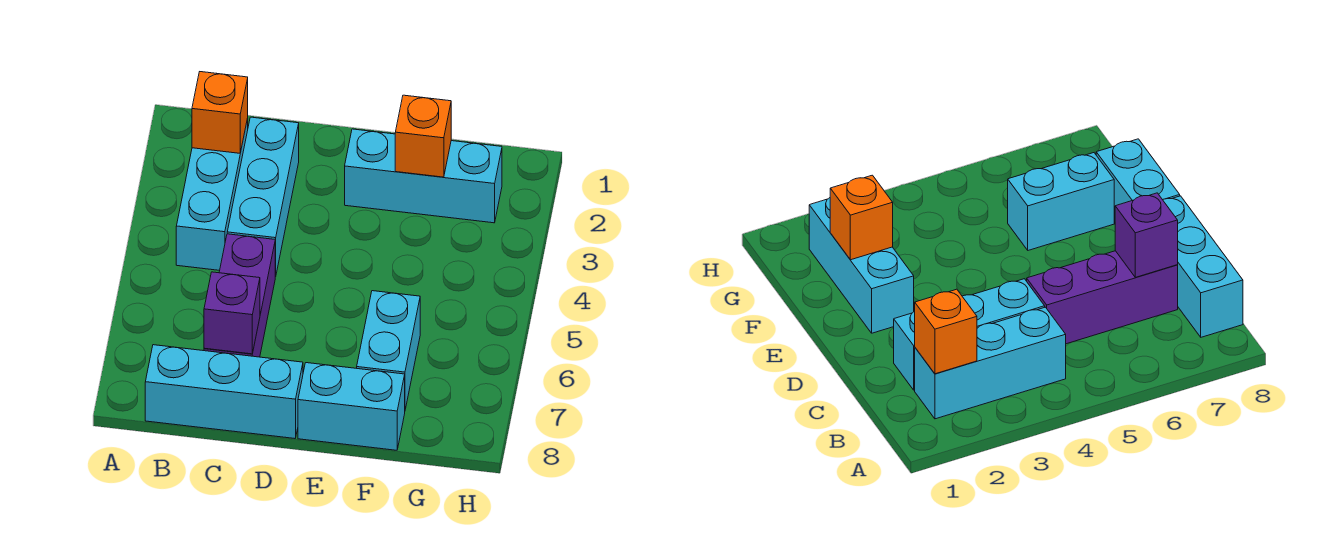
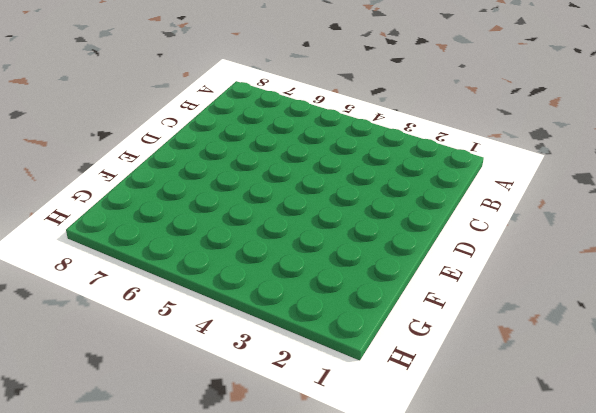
none -> cyan brick B2:B4 level 1
none -> cyan brick B8:D8 level 1

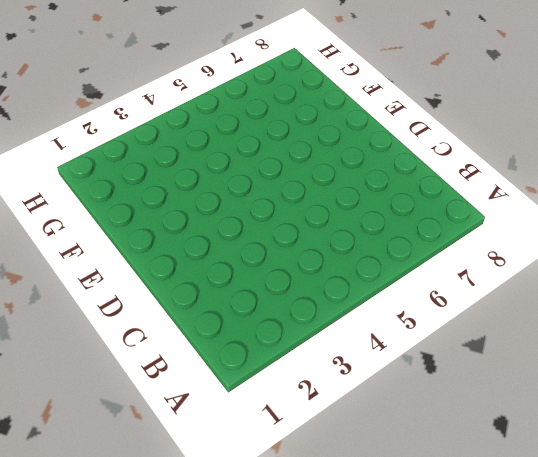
none -> cyan brick B2:B4 level 1
none -> cyan brick B8:D8 level 1

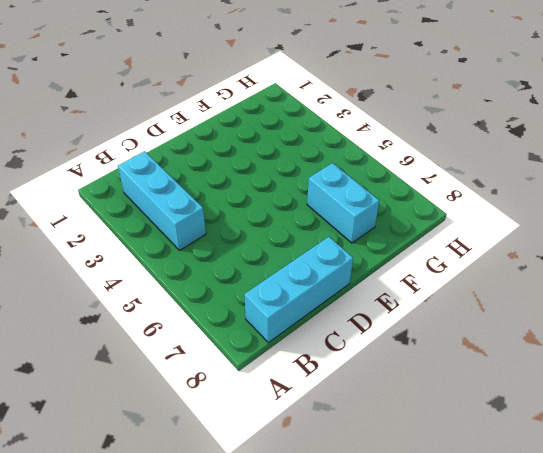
none -> cyan brick C2:C4 level 1
none -> purple brick C5:C7 level 1

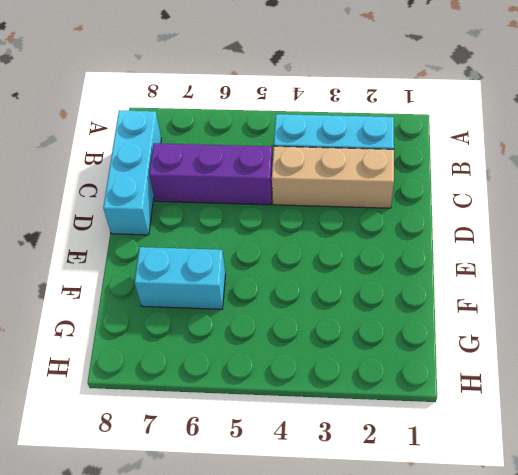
tan brick C2:C4 level 1 -> cyan brick C2:C4 level 1
none -> cyan brick E2:G2 level 1
none -> cyan brick E8:F8 level 1

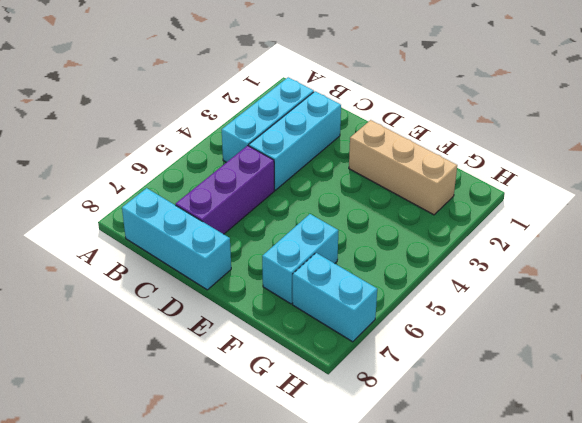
tan brick E2:G2 level 1 -> cyan brick E2:G2 level 1
cyan brick G7:H7 level 1 -> cyan brick E8:F8 level 1
none -> orange brick B2 level 2
none -> purple brick C7 level 2

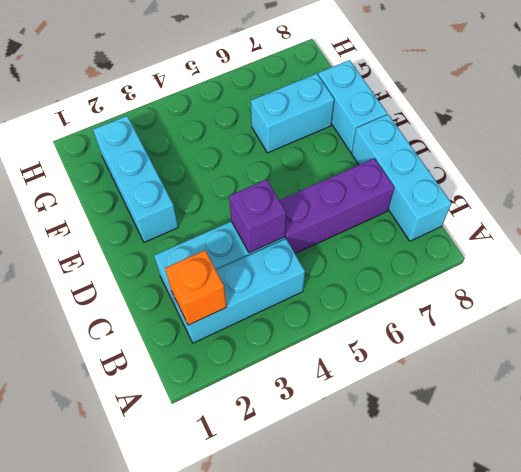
purple brick C4 level 2 -> purple brick C7 level 2
none -> orange brick F2 level 2

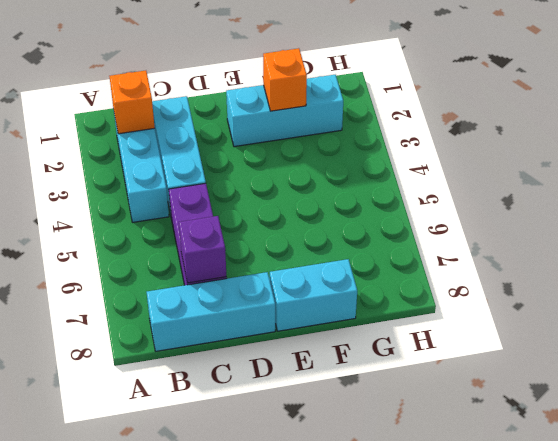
none -> cyan brick F6:F7 level 1

